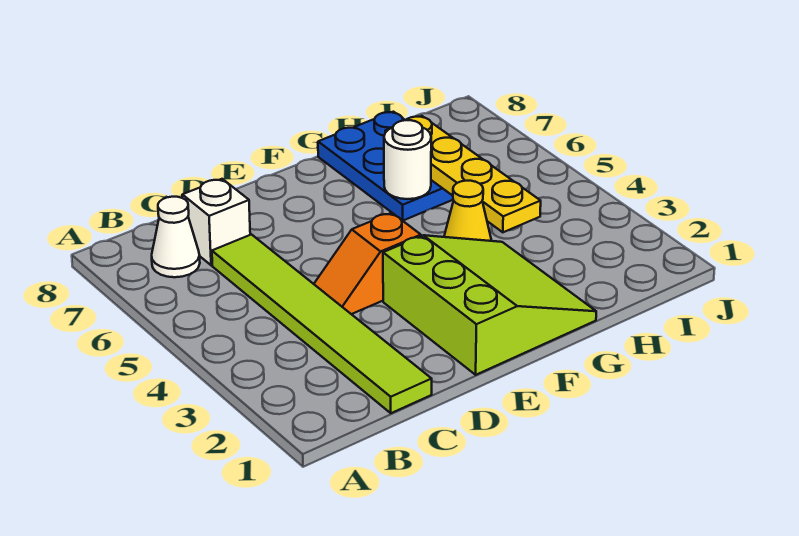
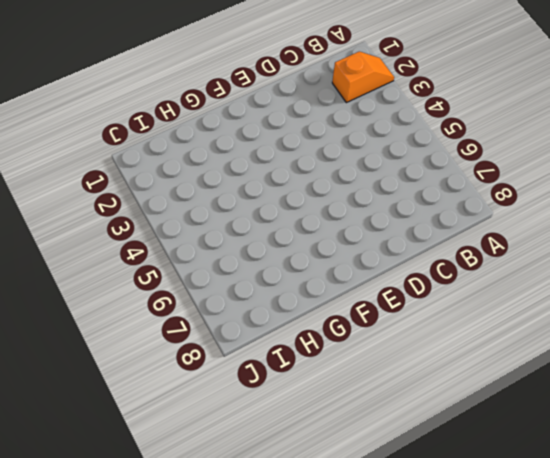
orange slope A2:B2 level 1 top B -> orange slope D4:E4 level 1 top E
none -> white cone B7 level 1
none -> lime tile C1:C6 level 1

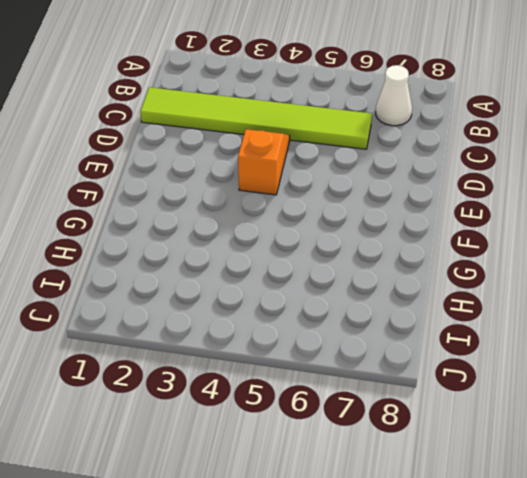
none -> white brick C7 level 1
none -> lime slope E1:G3 level 1 top E

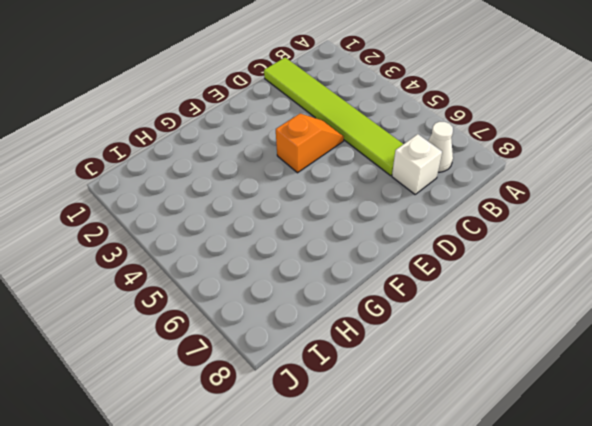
none -> lime slope E1:G3 level 1 top E
none -> yellow cone G4 level 1

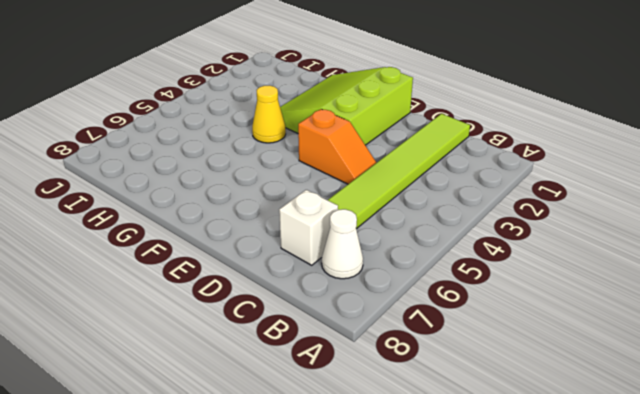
none -> blue plate G6:H8 level 1
none -> white round brick G6 level 2

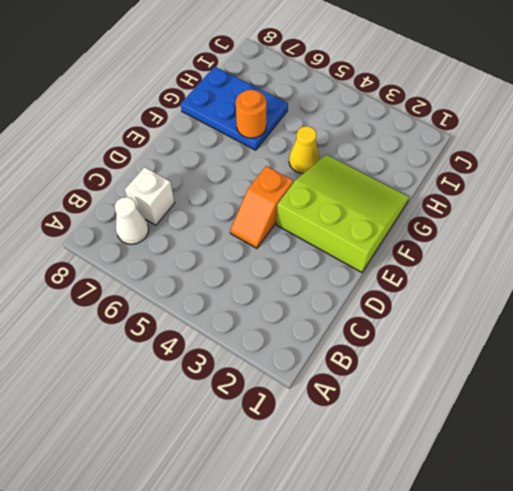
orange round brick G6 level 2 -> white round brick G6 level 2
none -> lime tile C1:C6 level 1
none -> yellow plate H4:H7 level 2

